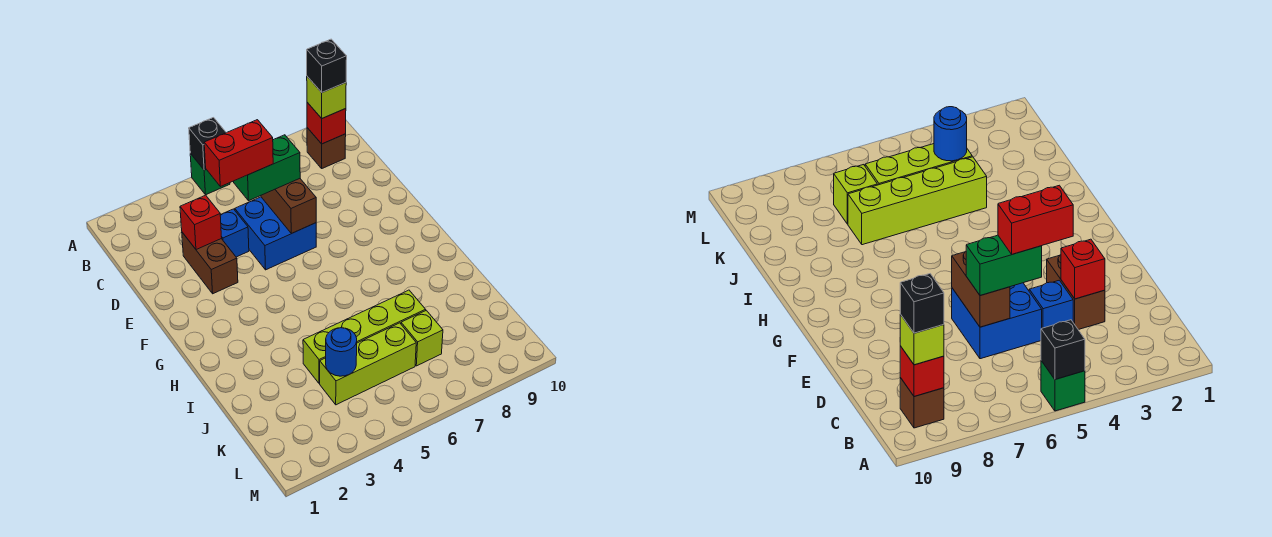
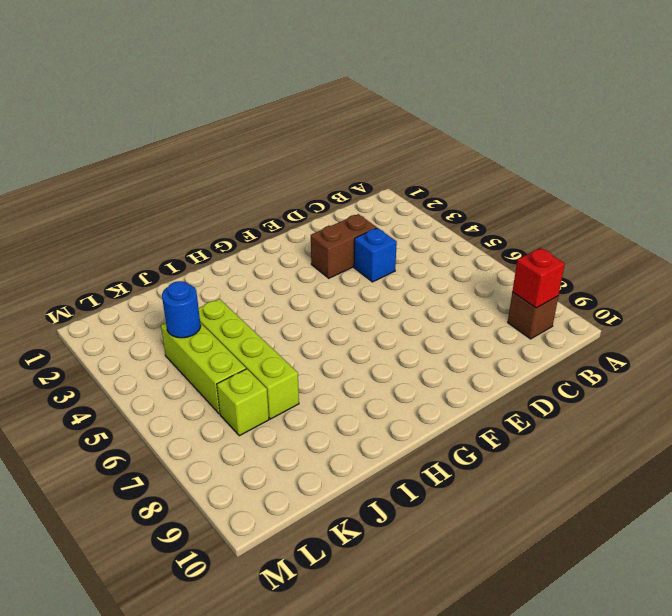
none -> green brick A5 level 1
none -> blue brick D5:E6 level 1
none -> black brick A5 level 2

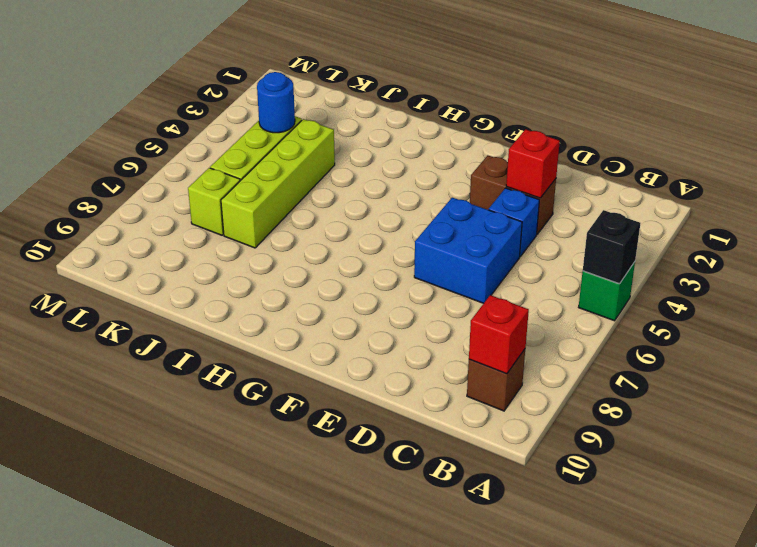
none -> brown brick D6:E6 level 2
none -> lime brick B9 level 3
none -> green brick D5:D6 level 3

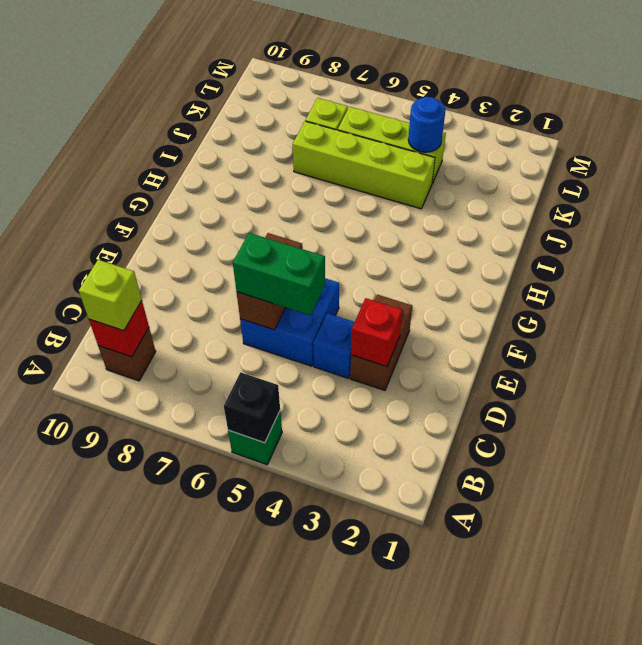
none -> black brick B9 level 4
none -> red brick D4:D5 level 4

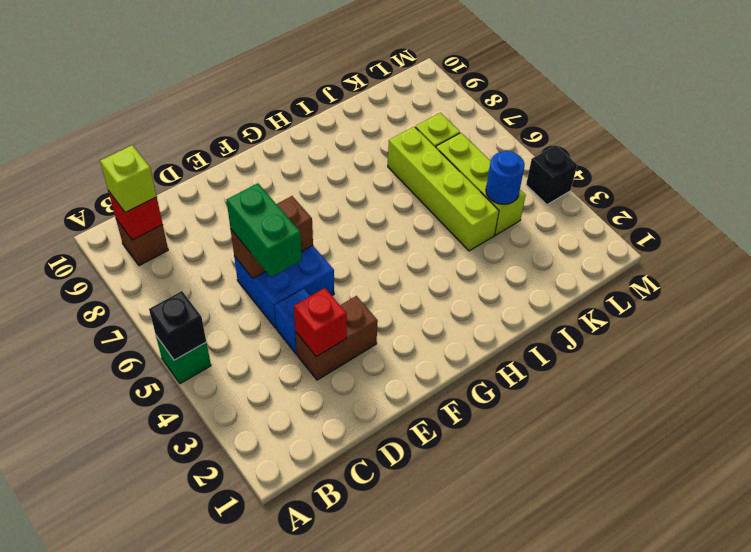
black brick M4 level 1 -> black brick B9 level 4
none -> red brick D4:D5 level 4

